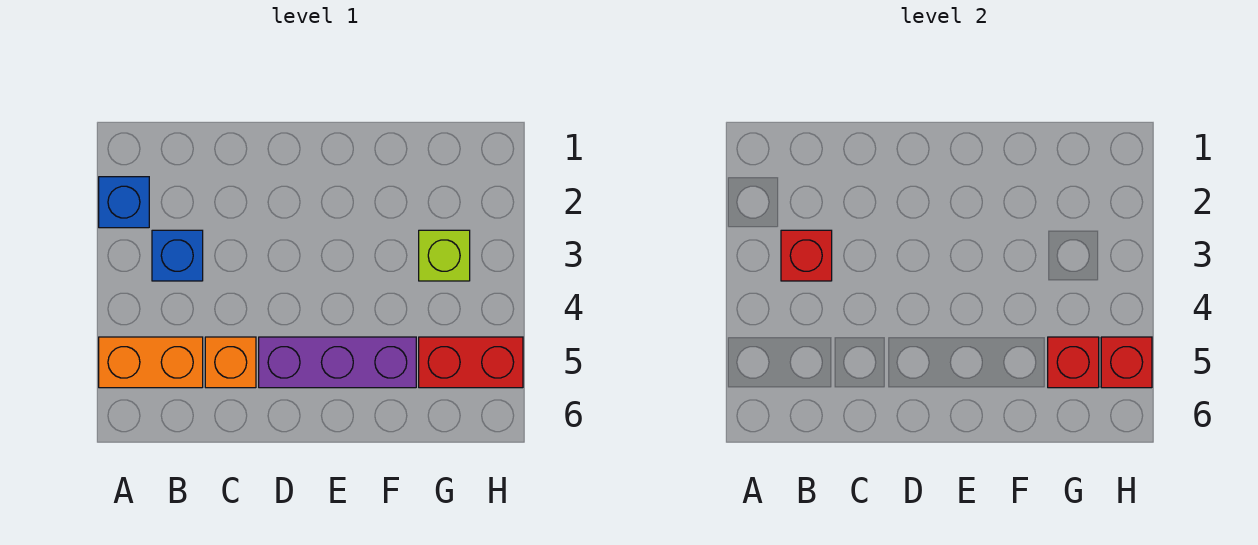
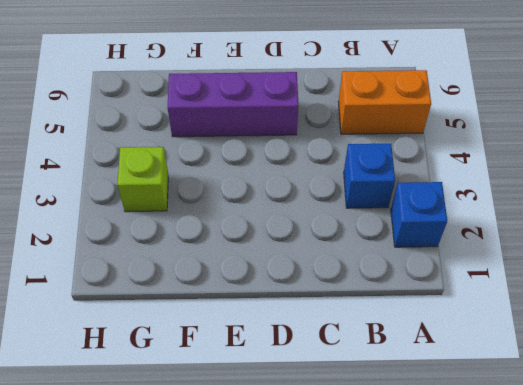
none -> orange brick C5 level 1
none -> red brick G5:H5 level 1

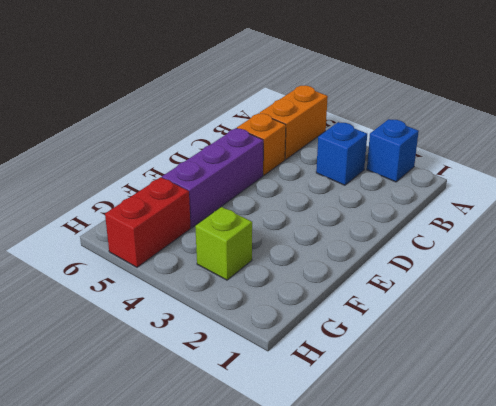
none -> red brick B3 level 2
none -> red brick G5 level 2

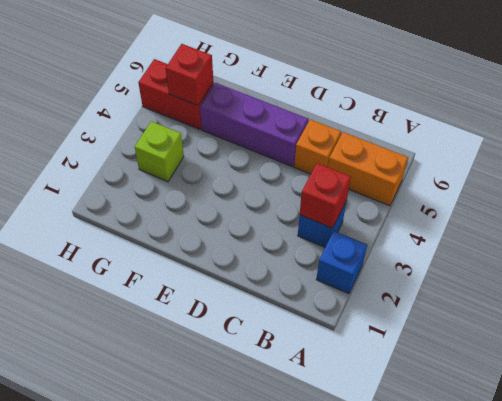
none -> red brick H5 level 2

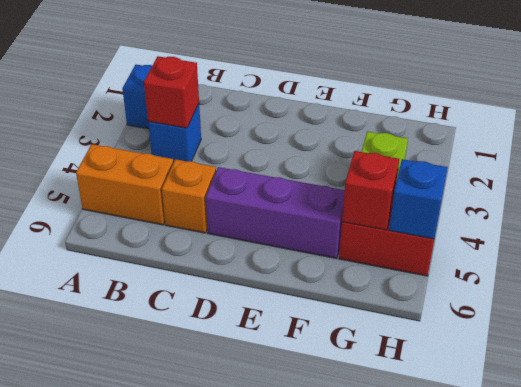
blue brick H5 level 2 -> red brick H5 level 2

